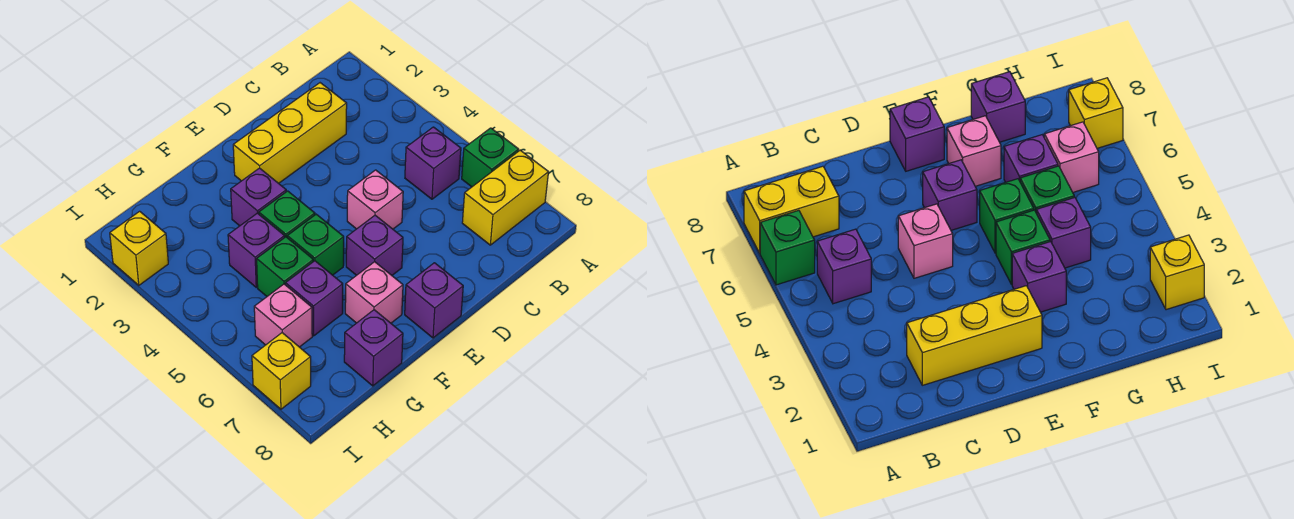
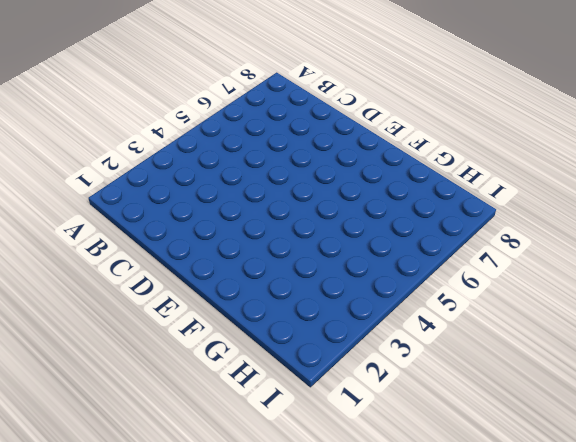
none -> green brick A6 level 1
none -> yellow brick A7:B7 level 1
none -> purple brick B5 level 1

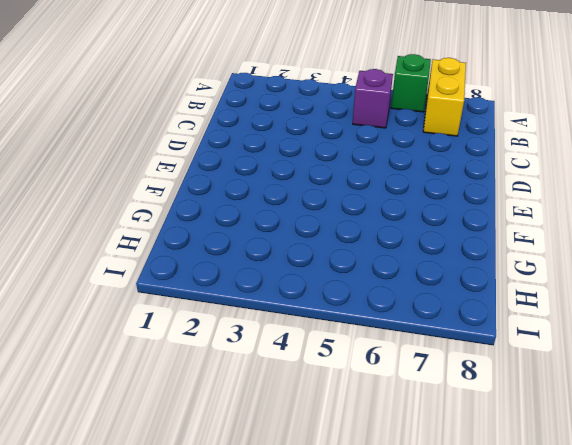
none -> yellow brick C2:E2 level 1
none -> pink brick D5 level 1
none -> purple brick E6 level 1

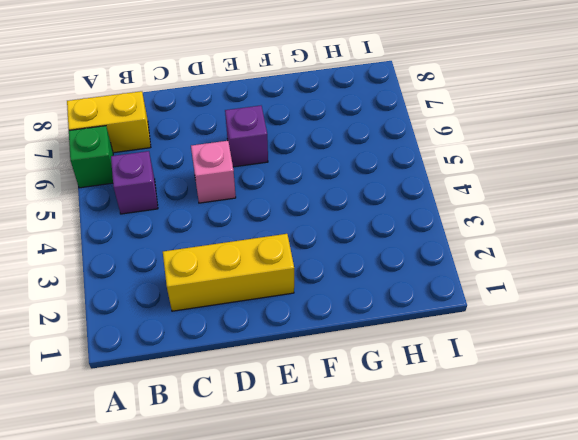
none -> purple brick E8 level 1
none -> purple brick F3 level 1
none -> green brick F4 level 1

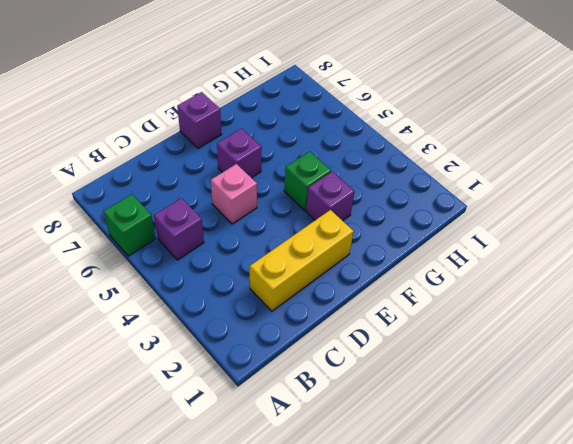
none -> yellow brick A7:B7 level 1
none -> green brick F5 level 1
none -> pink brick F7 level 1

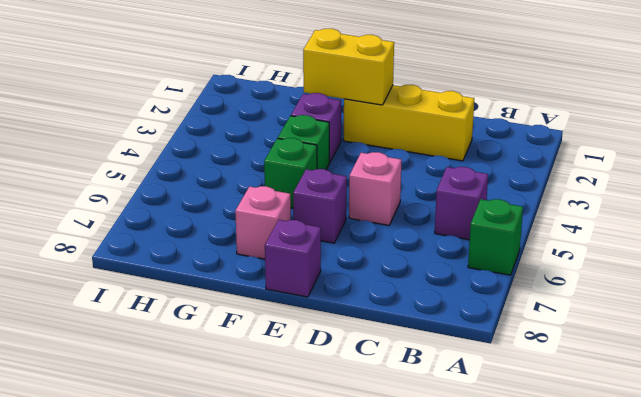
yellow brick E2:F2 level 2 -> yellow brick A7:B7 level 1
none -> purple brick G4 level 1
none -> green brick G5 level 1
none -> purple brick G6 level 1

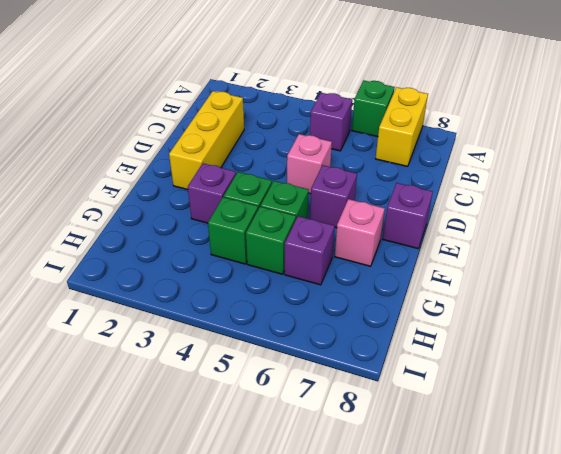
green brick G4 level 1 -> purple brick G4 level 1
none -> purple brick G8 level 1
none -> pink brick H6 level 1
none -> yellow brick I2 level 1

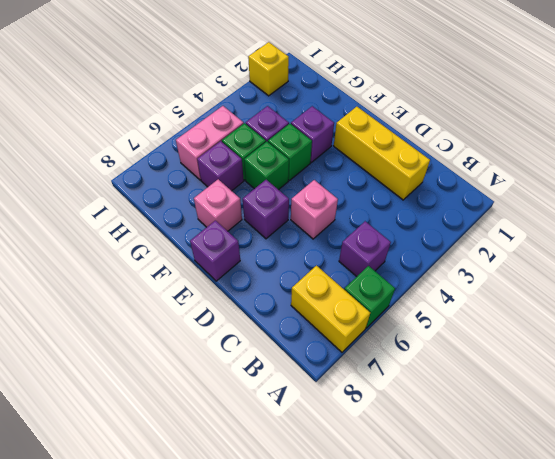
pink brick H5:H6 level 1 -> pink brick H6 level 1
none -> purple brick G8 level 1
none -> yellow brick I7 level 1

